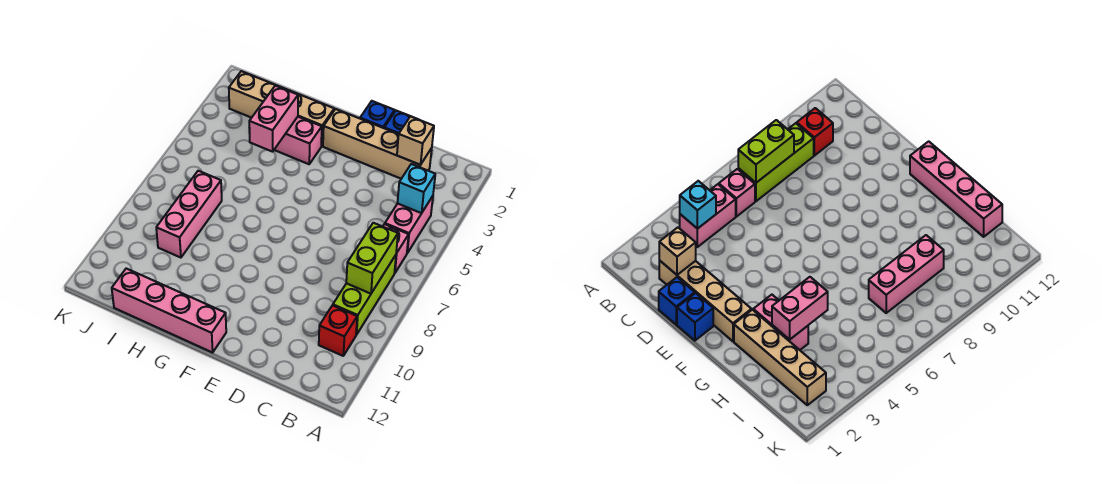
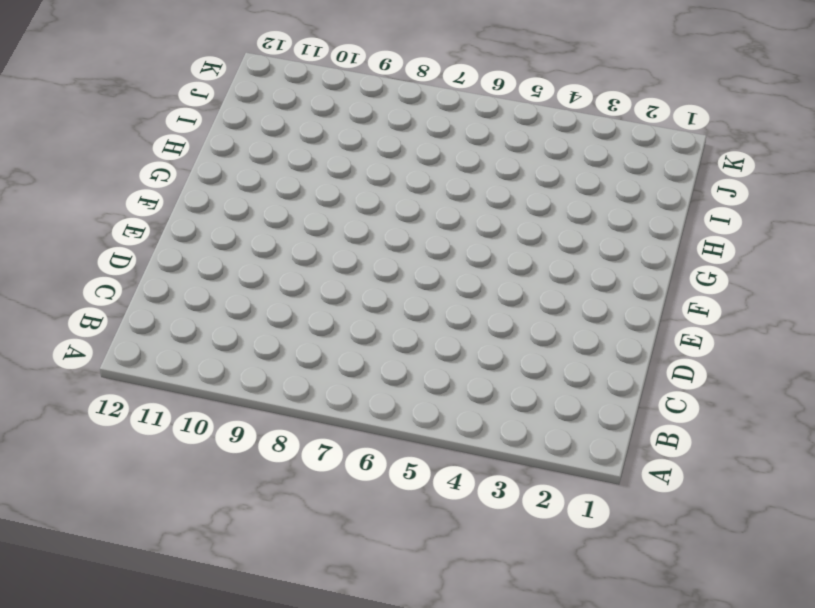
none -> pink brick B4:B5 level 1
none -> pink brick B6 level 1
none -> lime brick B7:B9 level 1

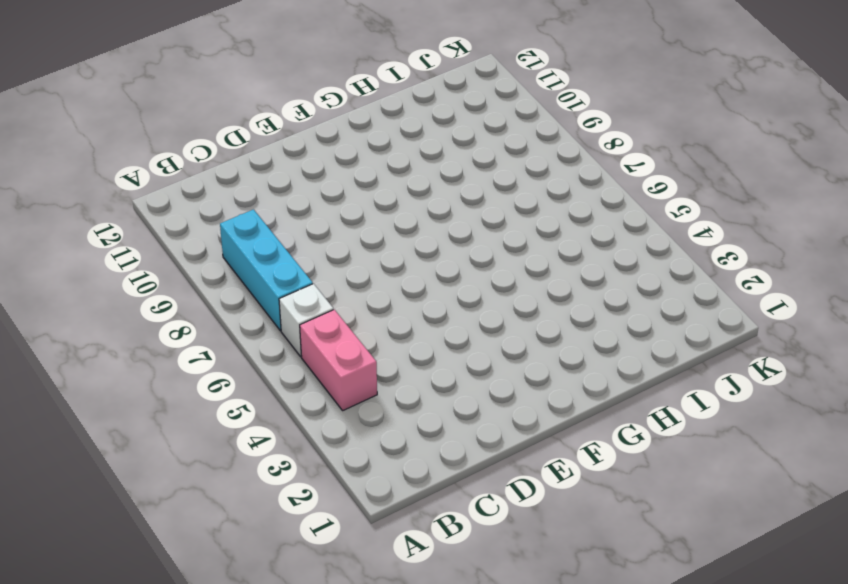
white brick B6 level 1 -> pink brick B6 level 1
cyan brick B7:B9 level 1 -> lime brick B7:B9 level 1
none -> red brick B10 level 1
none -> tan brick C2:F2 level 1
none -> blue brick D1 level 1

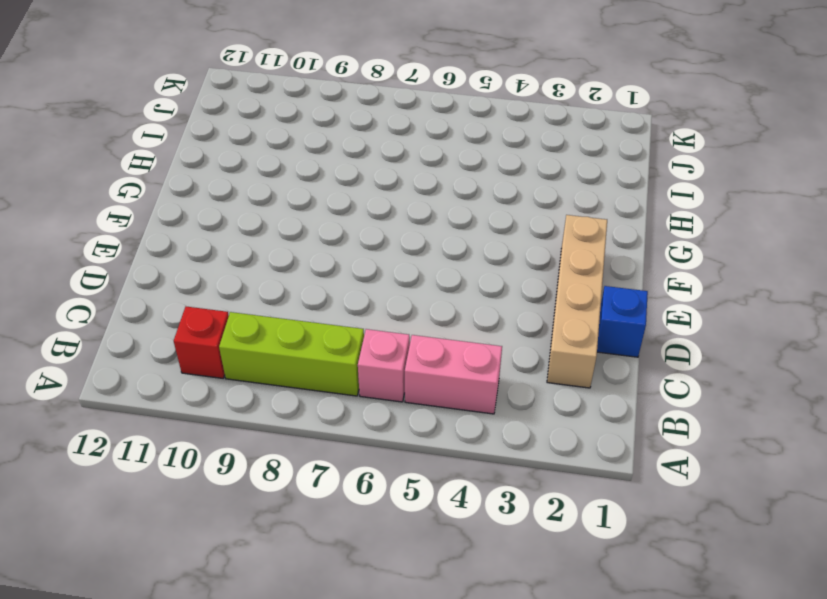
none -> blue brick E1 level 1
none -> pink brick F12:I12 level 1
none -> tan brick G2:J2 level 1

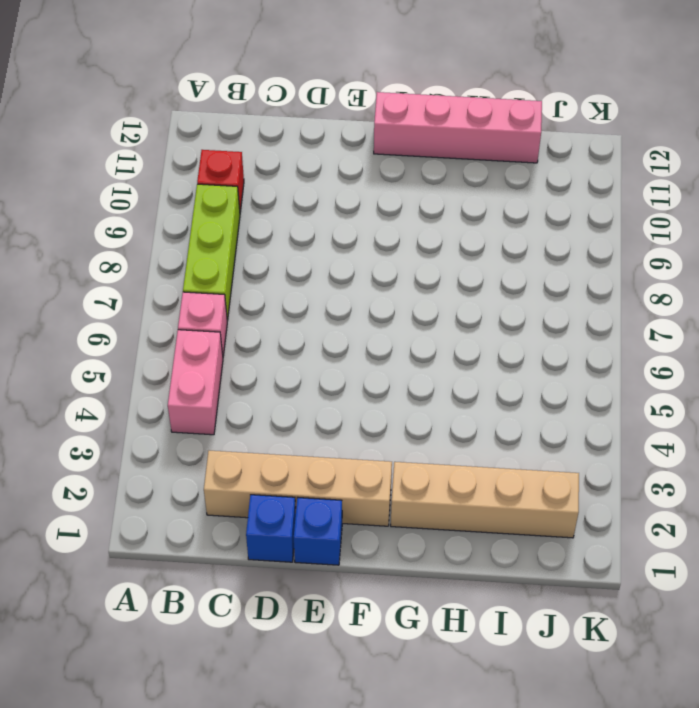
none -> pink brick G3:H3 level 1
none -> pink brick I7:I9 level 1
none -> cyan brick B4 level 2

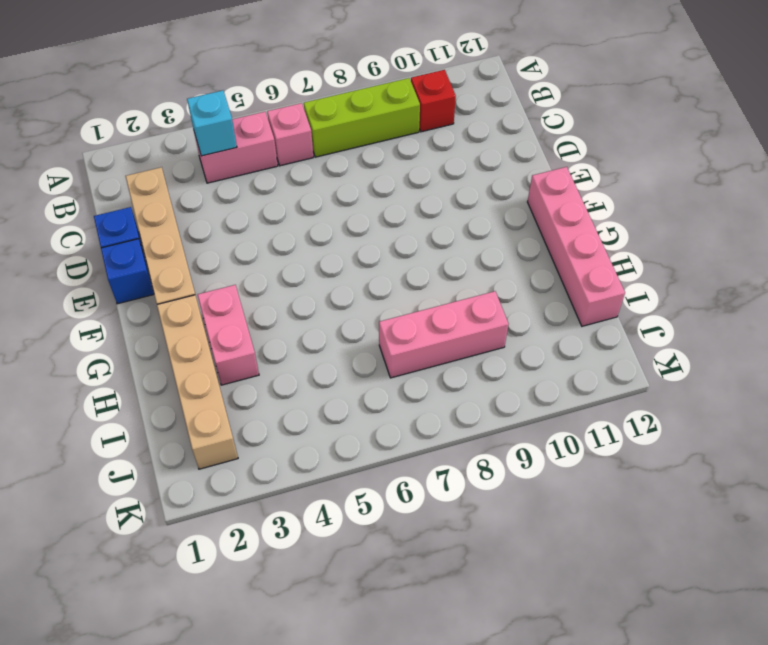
none -> lime brick B7:B8 level 2
none -> tan brick C2 level 2
none -> pink brick H3:H4 level 2

